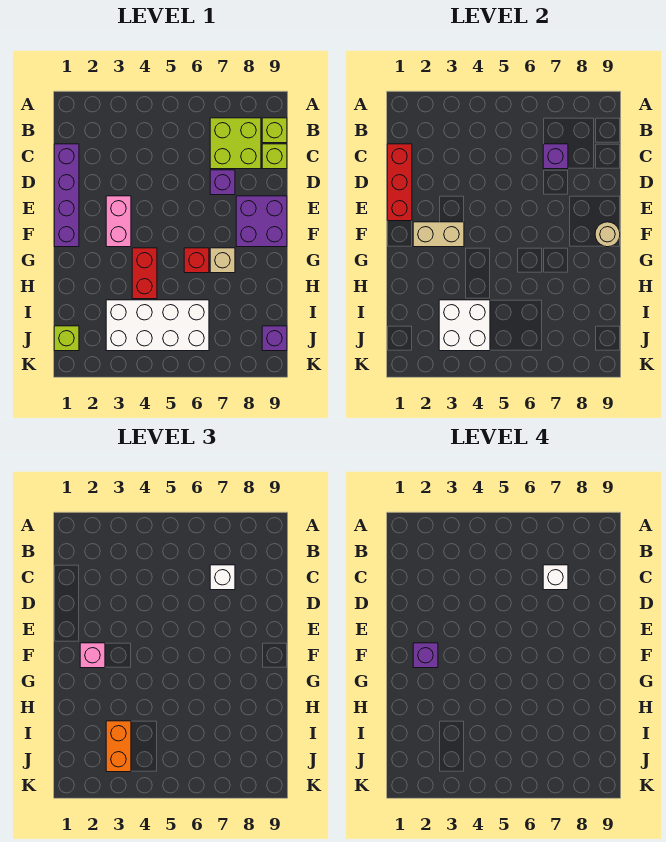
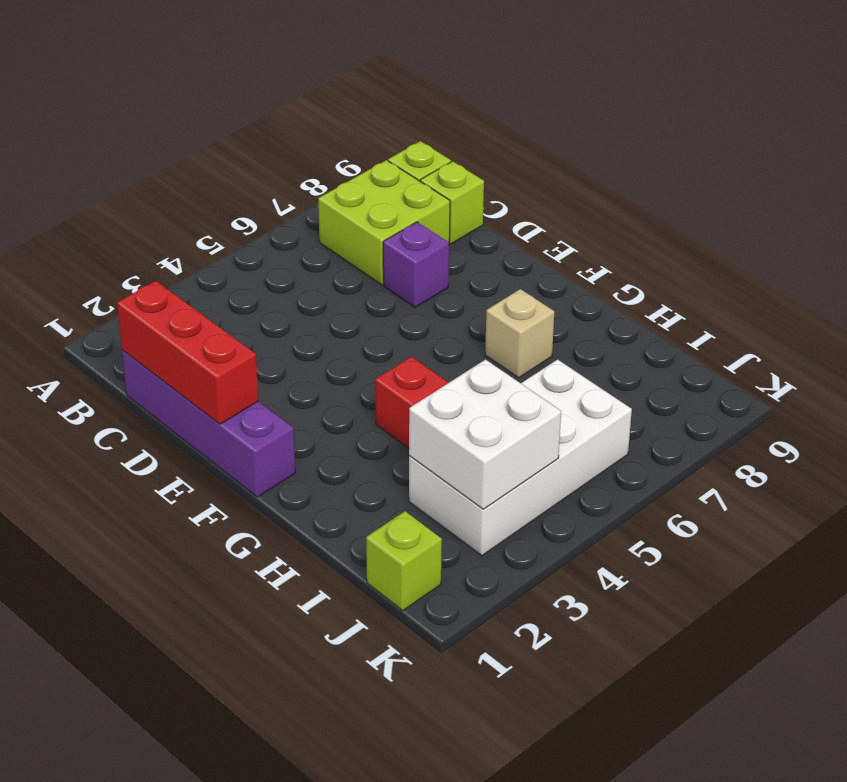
none -> pink brick E3:F3 level 1
none -> purple brick E8:F9 level 1
none -> red brick G6 level 1

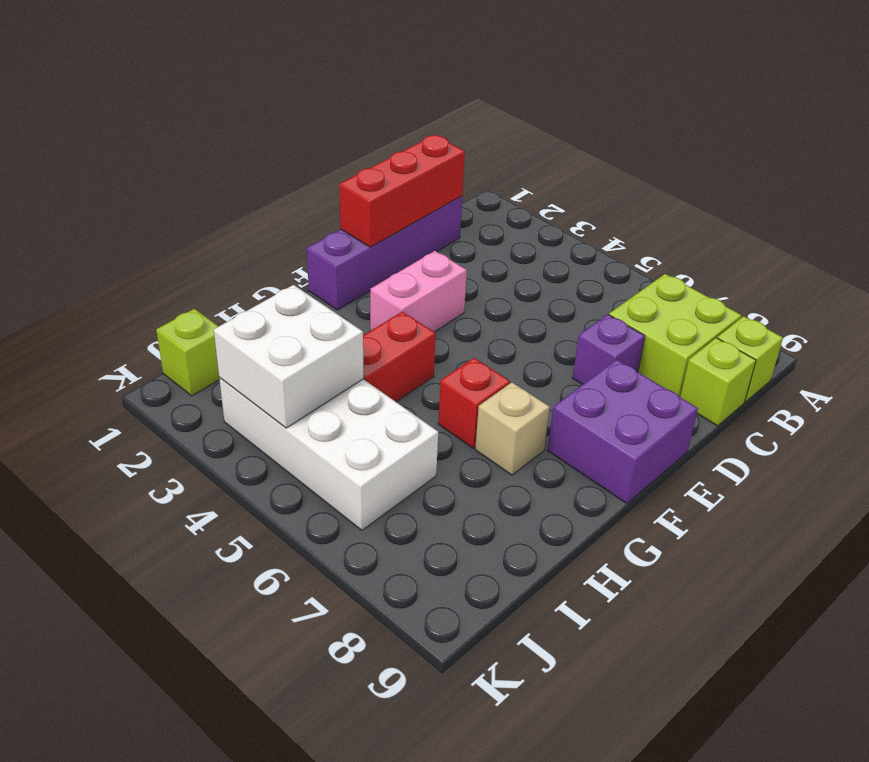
none -> purple brick J9 level 1
none -> purple brick C7 level 2
none -> tan brick F2:F3 level 2

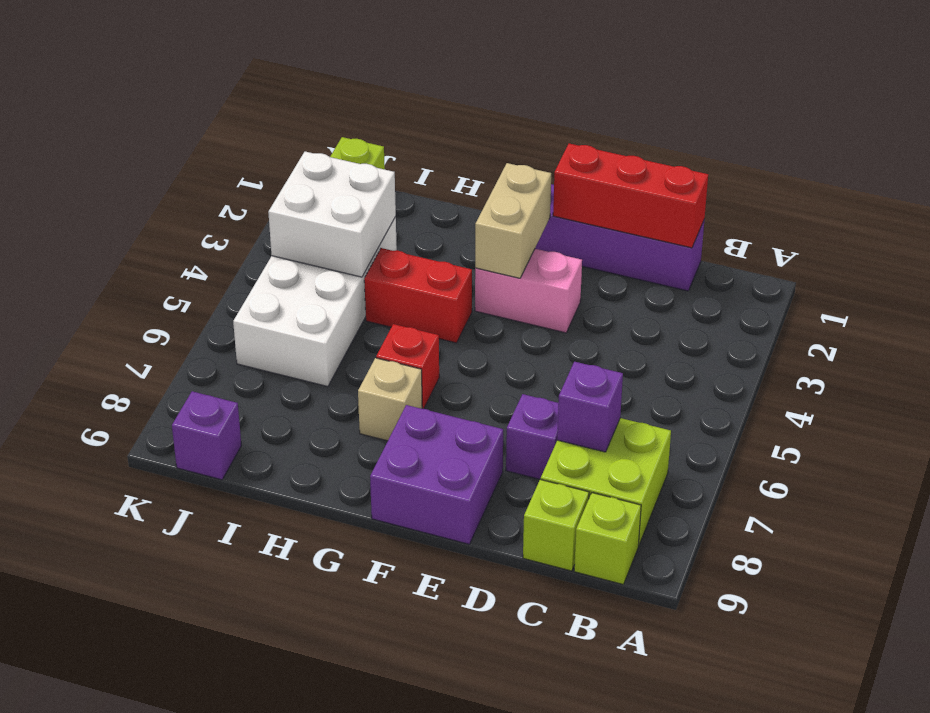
none -> tan round brick F9 level 2
none -> white brick C7 level 3
none -> pink brick F2 level 3

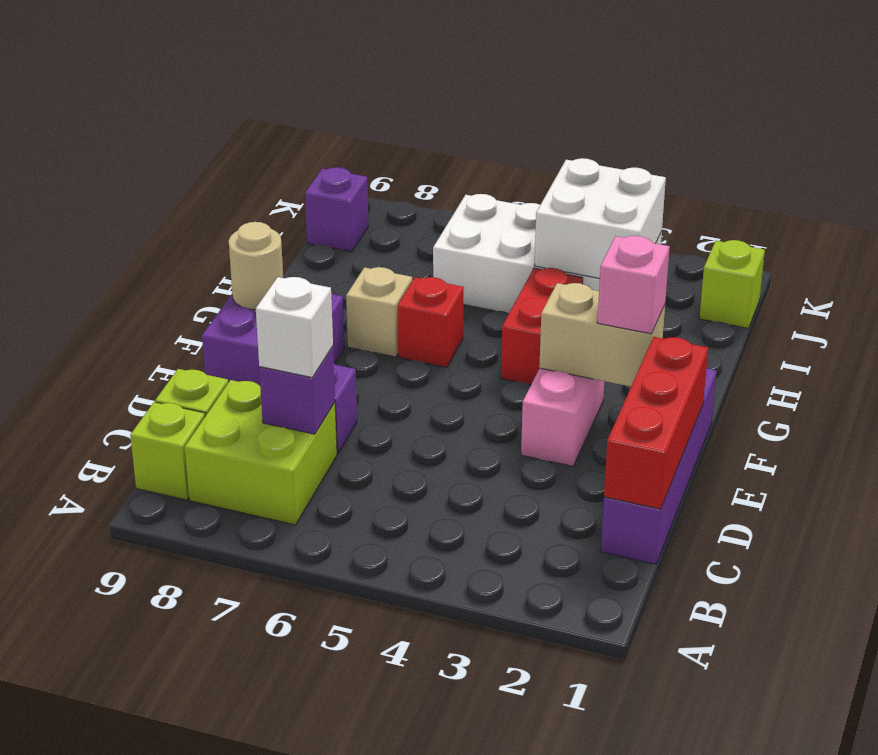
none -> orange brick I3:J3 level 3
none -> white brick C7 level 4
none -> purple brick F2 level 4

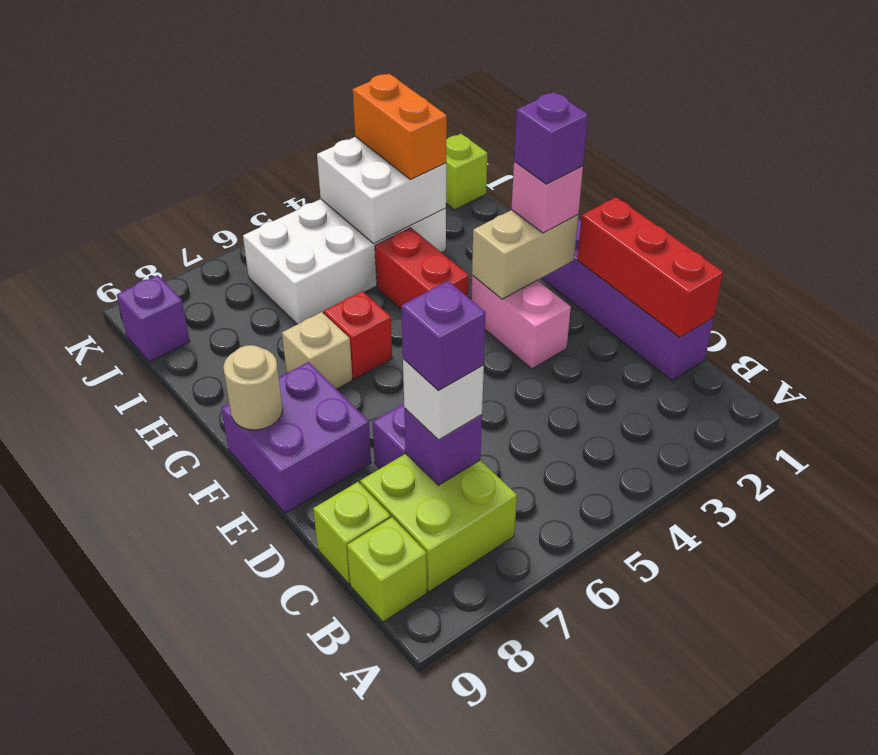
purple brick C7 level 4 -> white brick C7 level 4

